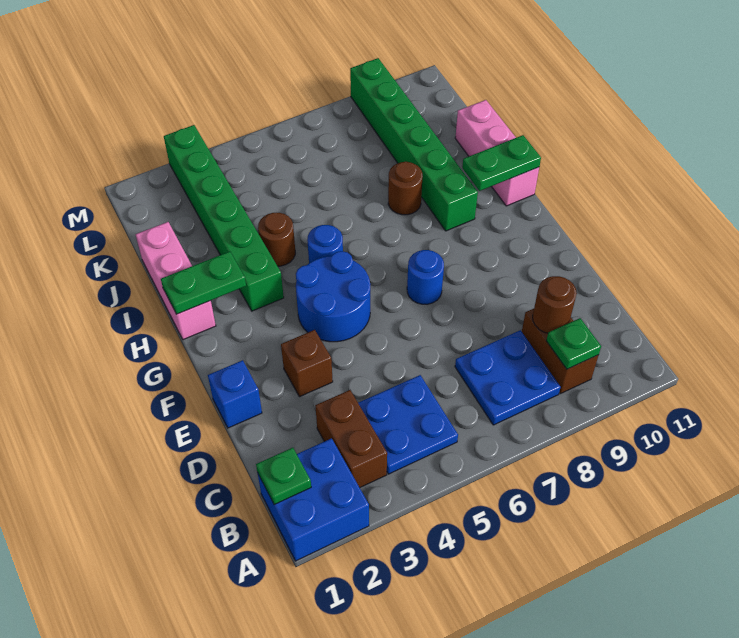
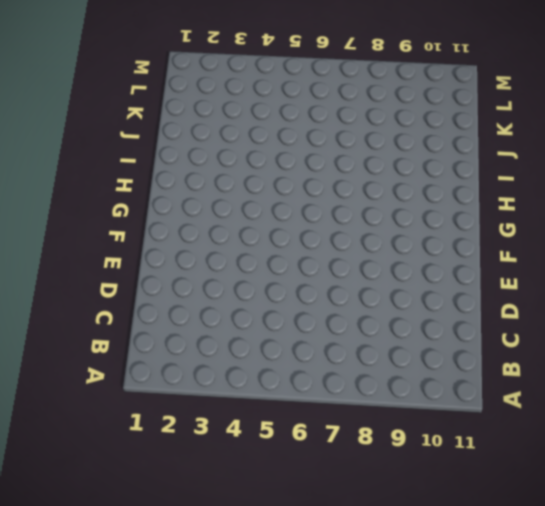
none -> blue brick A1:B2 level 1
none -> brown brick B3:C3 level 1
none -> blue plate B4:C5 level 1

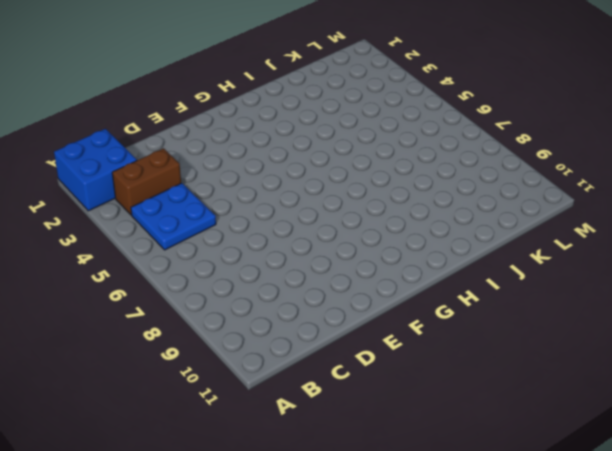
none -> blue plate B7:C8 level 1
none -> brown brick B9:C9 level 1
none -> blue brick E1 level 1

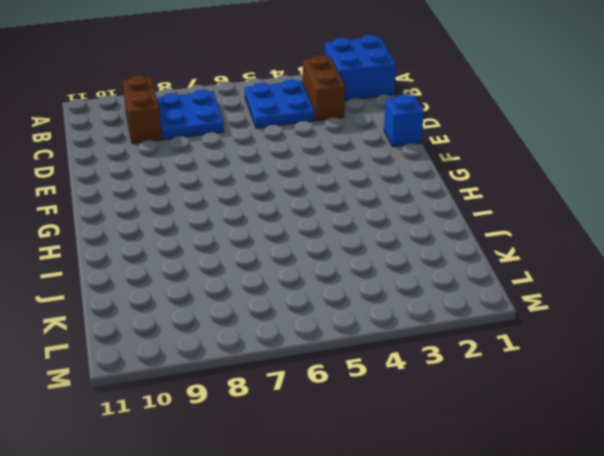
none -> brown brick E3 level 1
none -> blue round brick F4:G5 level 1
none -> blue round brick F7 level 1

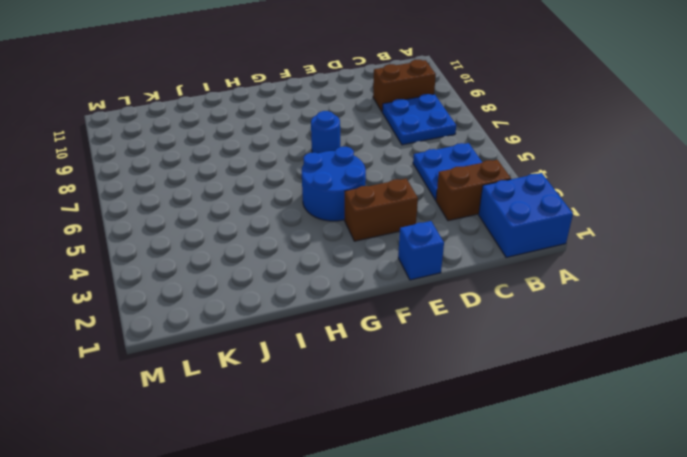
brown brick E3:F3 level 1 -> brown brick E3 level 1
none -> pink brick H1:J1 level 1
none -> green brick H3:M3 level 1
none -> blue round brick H5 level 1

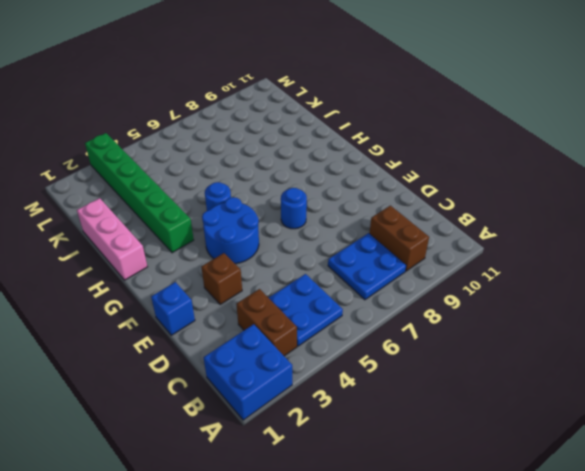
none -> green brick H9:M9 level 1
none -> pink brick H11:J11 level 1
none -> brown round brick I4 level 1

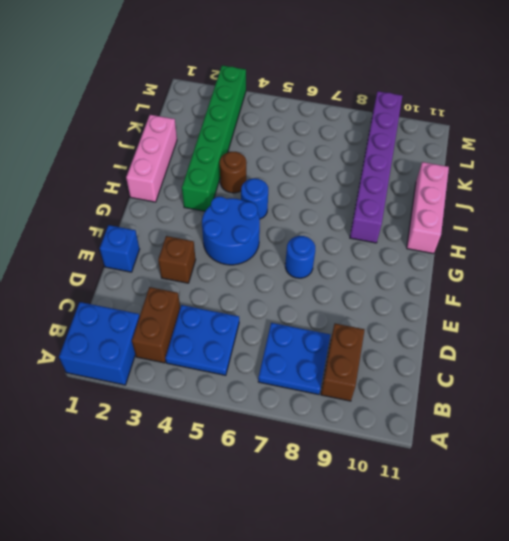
purple brick H9:M9 level 1 -> green brick H9:M9 level 1
none -> brown round brick I8 level 1
none -> green plate B1 level 2
none -> green plate B9 level 2

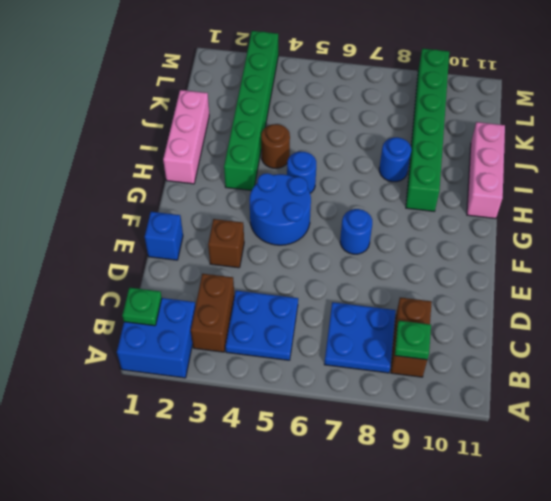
blue round brick I8 level 1 -> brown round brick I8 level 1
none -> brown round brick C9 level 2
none -> green plate H1:H2 level 2
none -> green plate H10:H11 level 2

